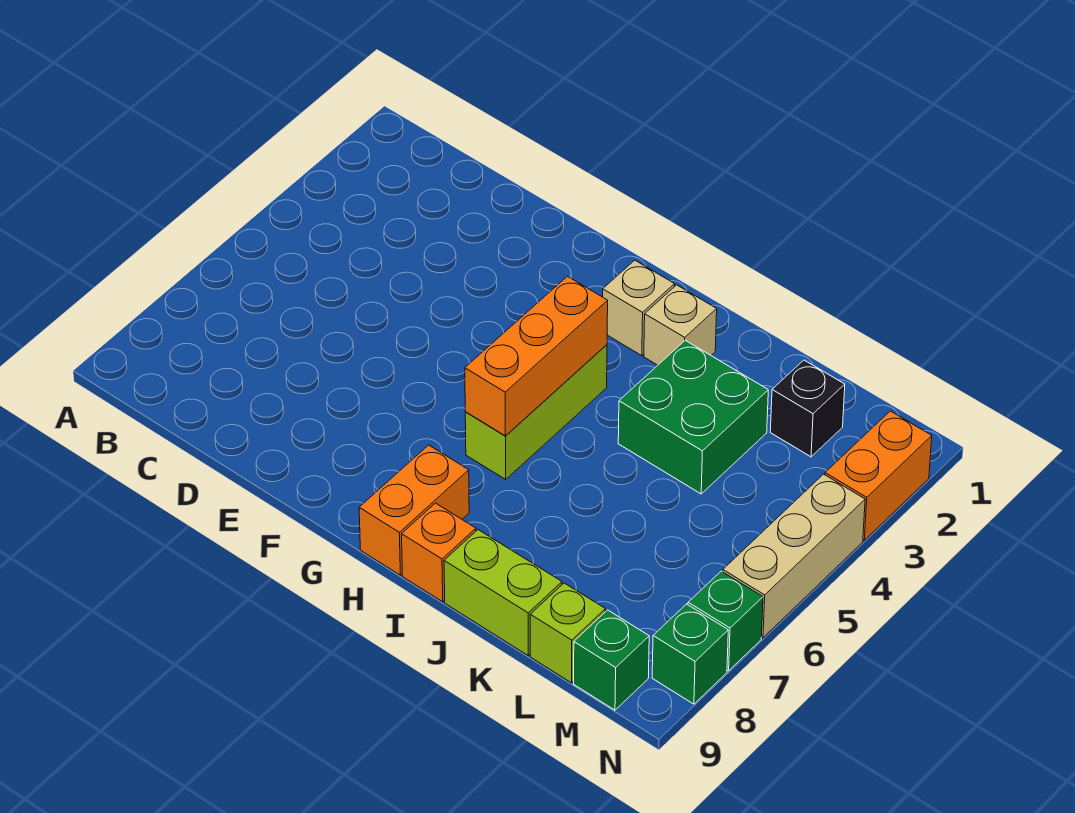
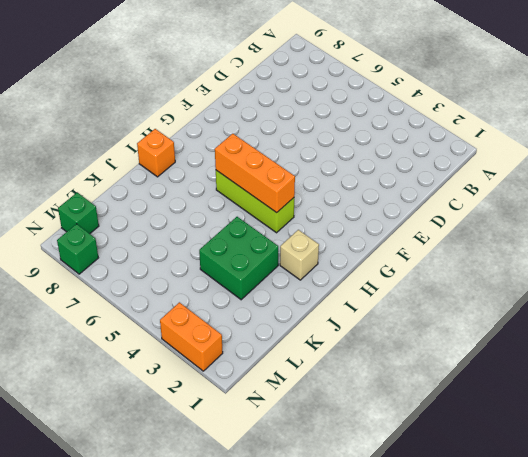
none -> tan brick H2 level 1
none -> orange brick H8:H9 level 1
none -> lime brick J9:K9 level 1

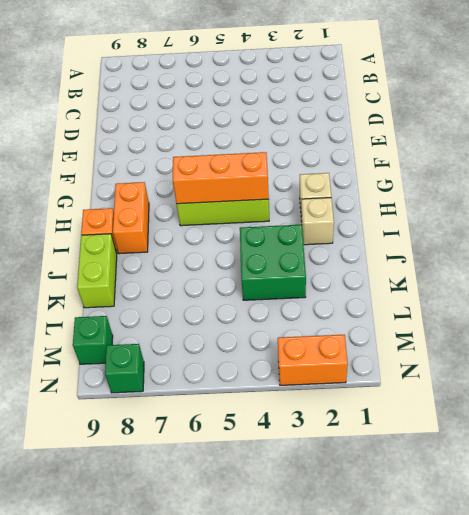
orange brick H8:I8 level 1 -> orange brick H8:H9 level 1
none -> black brick L2 level 1
none -> lime brick L9 level 1
none -> tan brick N4:N6 level 1

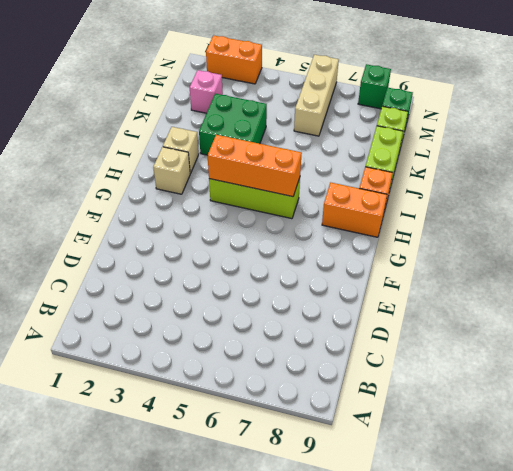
pink brick L2 level 1 -> black brick L2 level 1
tan brick L6:N6 level 1 -> tan brick N4:N6 level 1
none -> green brick N7 level 1

